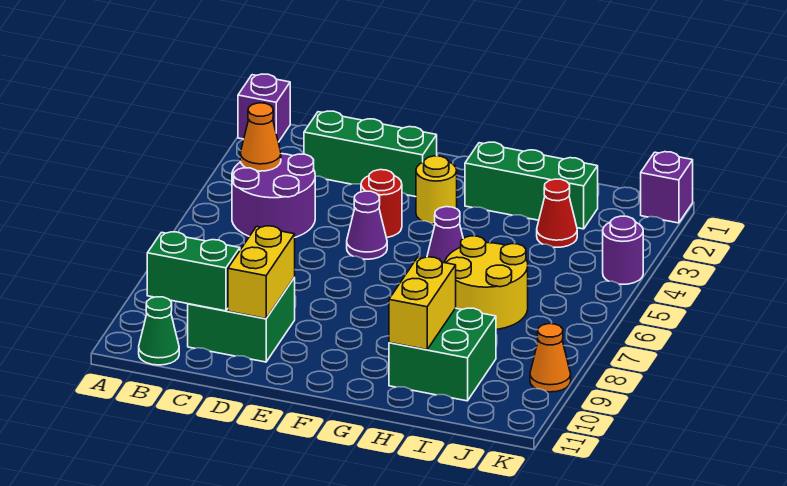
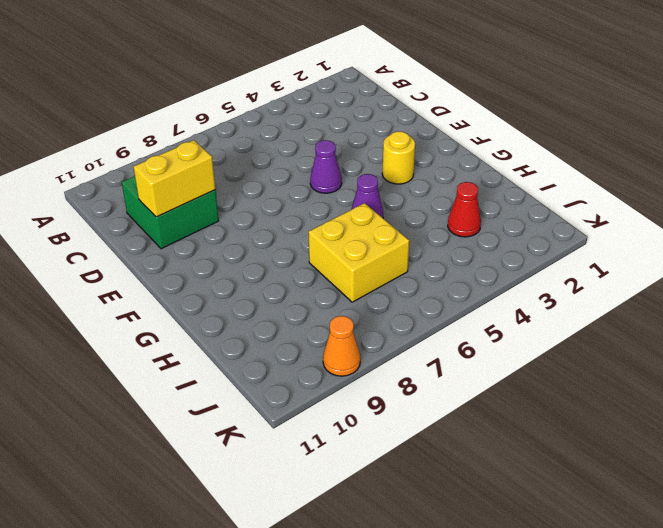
yellow brick H6:I7 level 1 -> yellow round brick H6:I7 level 1
none -> purple brick A1 level 1
none -> purple round brick B4:C5 level 1
none -> green cone B11 level 1

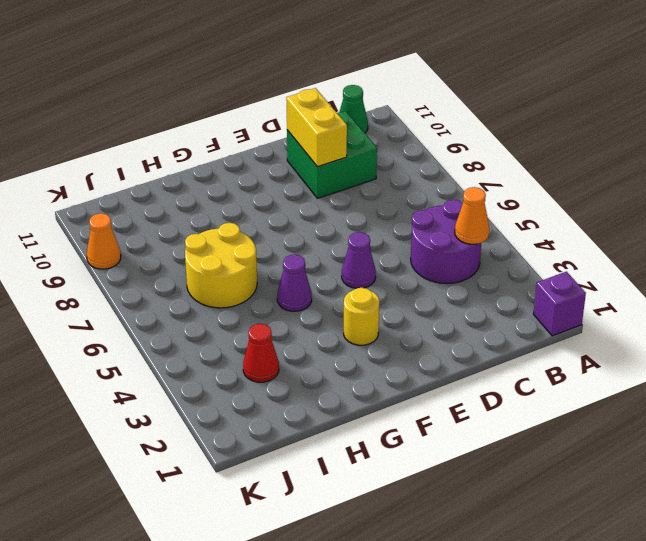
none -> green brick C2:E2 level 1
none -> red round brick E4 level 1
none -> green brick G2:I2 level 1

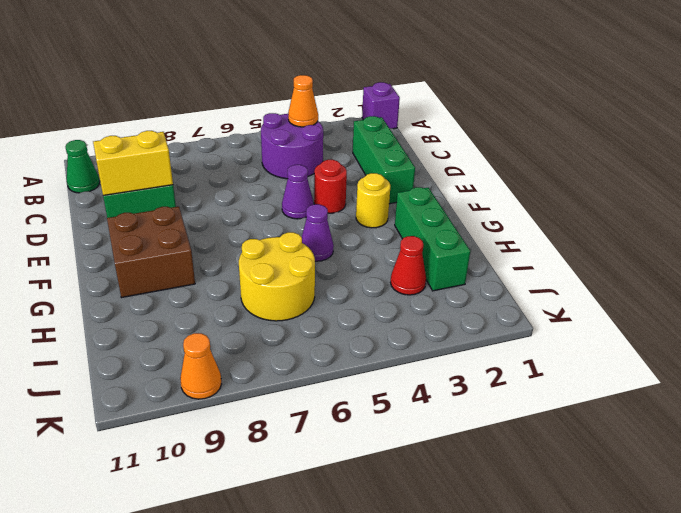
brown brick F9:G10 level 1 -> none
none -> green brick H9:I10 level 1
none -> purple brick K1 level 1
none -> purple round brick K4 level 1

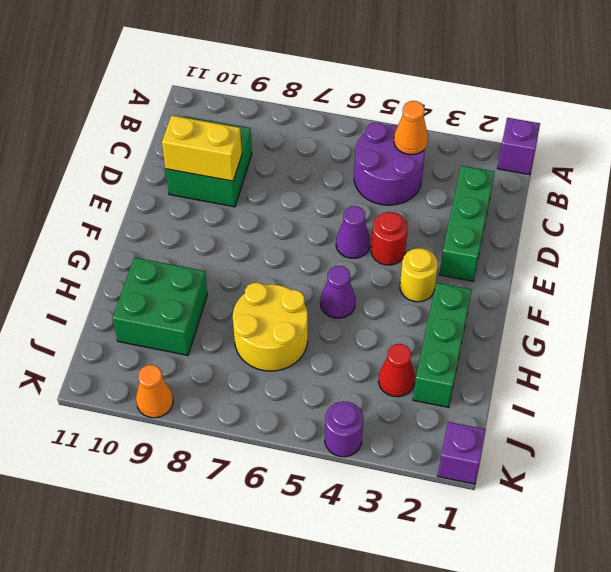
none -> green cone B11 level 1
none -> green brick B10:C10 level 2
none -> yellow brick H9:H10 level 2

